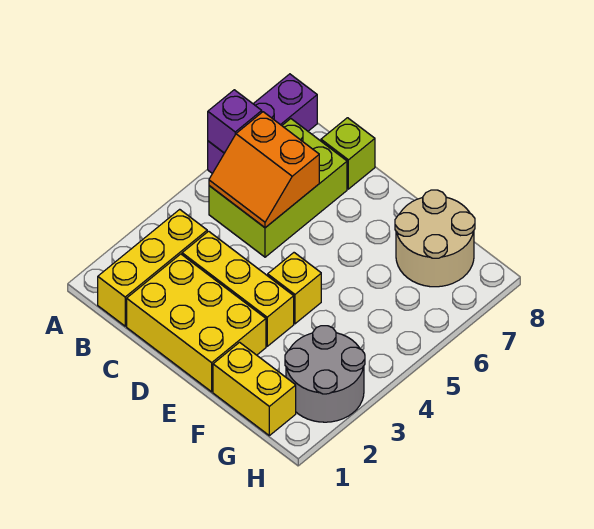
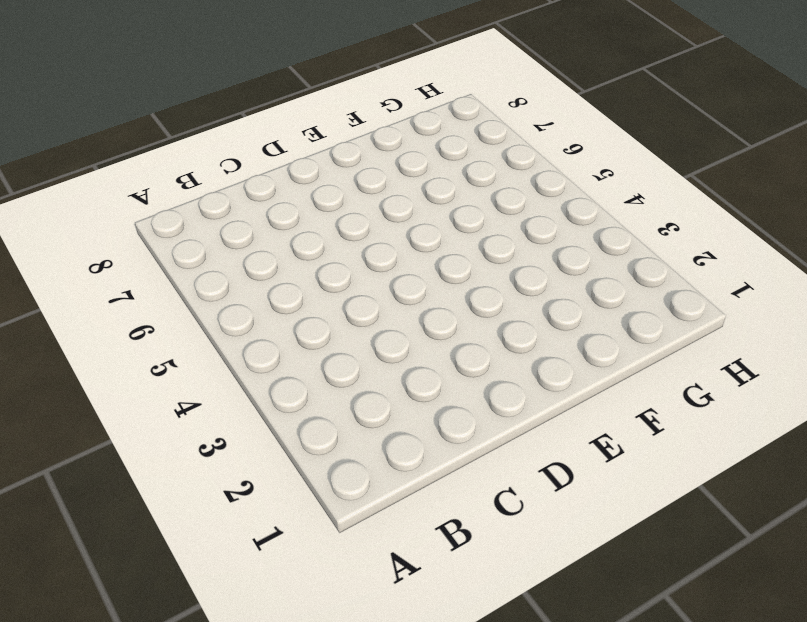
none -> purple brick A6:A8 level 1
none -> yellow brick B1:B3 level 1
none -> lime brick B5:C7 level 1

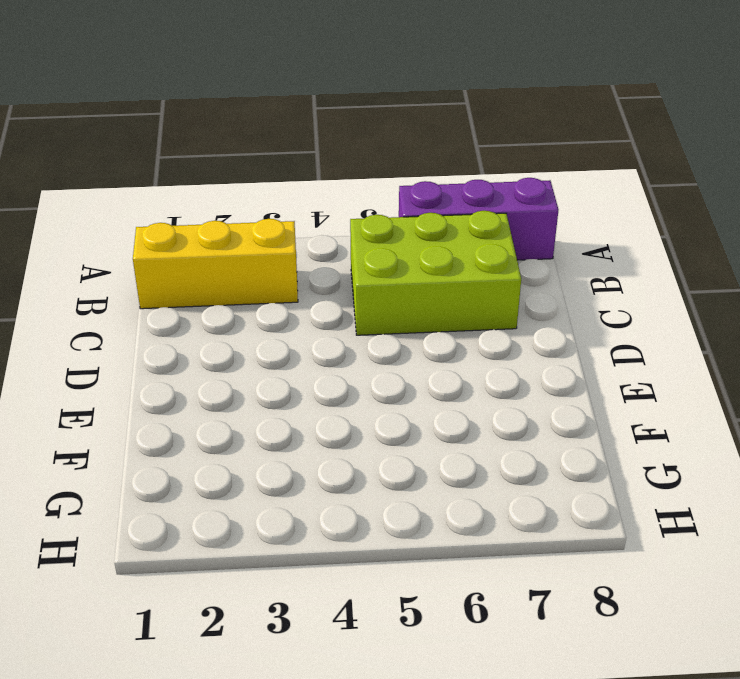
none -> yellow brick C1:E2 level 1
none -> yellow brick C3:E3 level 1
none -> lime brick C8 level 1

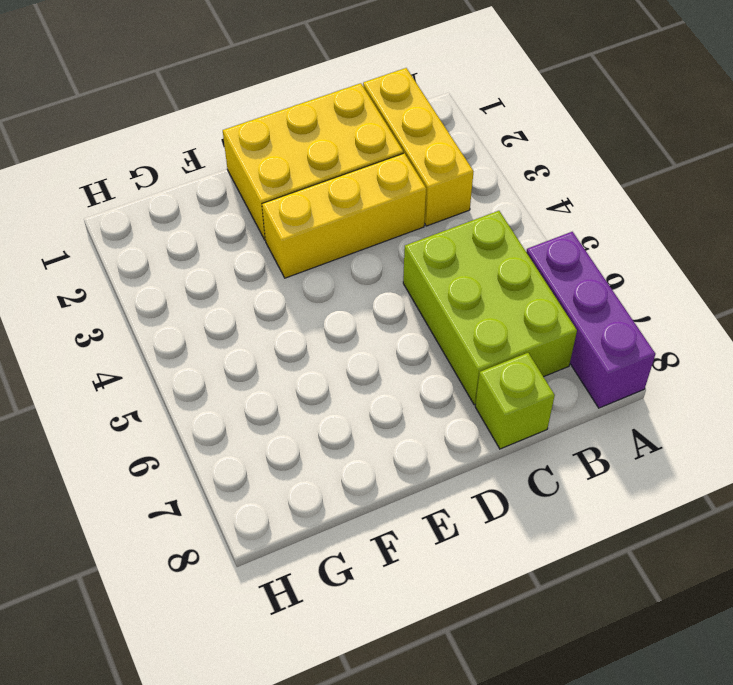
none -> yellow brick E4 level 1
none -> yellow brick F1:G1 level 1
none -> tan round brick F7:G8 level 1

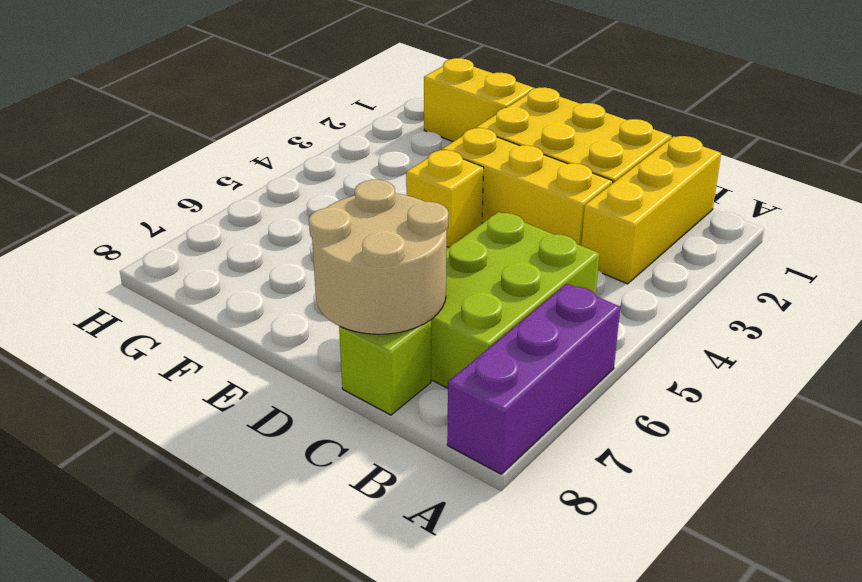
tan round brick C7:D8 level 2 -> tan round brick F7:G8 level 1
none -> grey round brick G2:H3 level 1
none -> purple brick A6 level 2
none -> orange slope B5:C6 level 2 top 6

